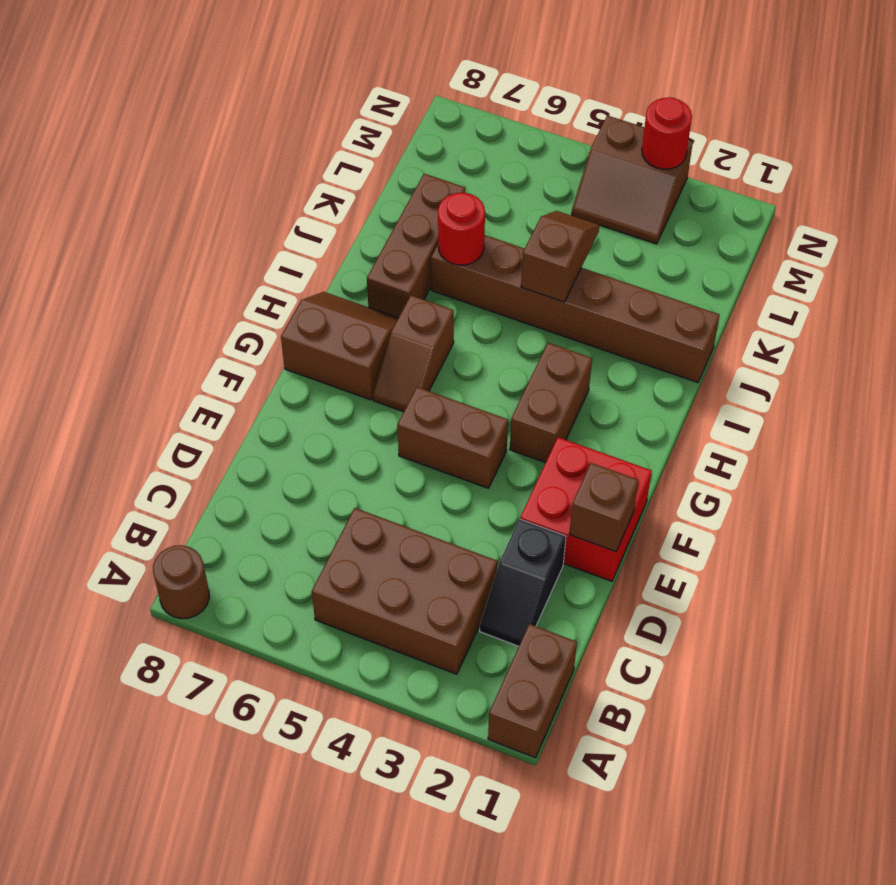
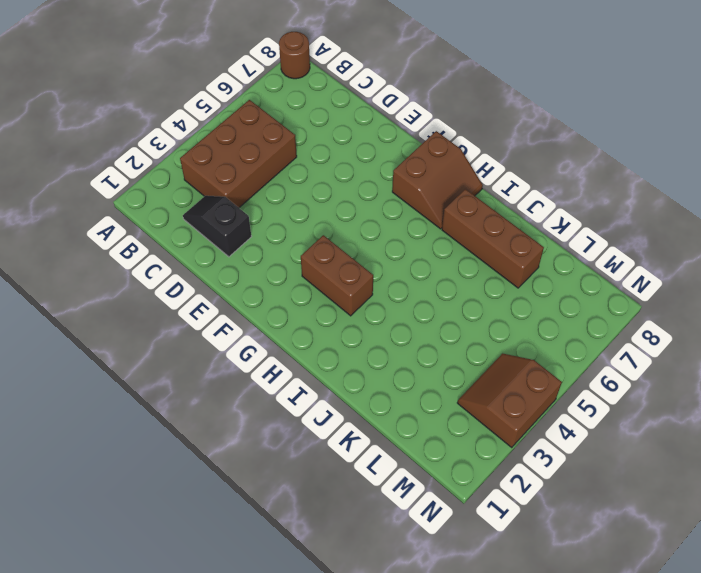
none -> brown brick A1:B1 level 1
none -> red brick E1:F2 level 1
none -> brown brick F4:F5 level 1

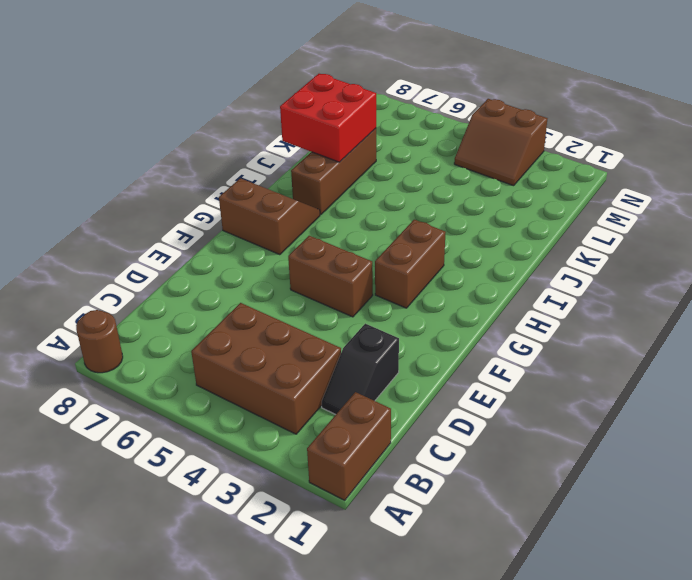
red brick J7:K8 level 2 -> red brick E1:F2 level 1
none -> brown slope G6:H6 level 1 top H
none -> brown brick J1:J6 level 1
none -> brown brick E1 level 2

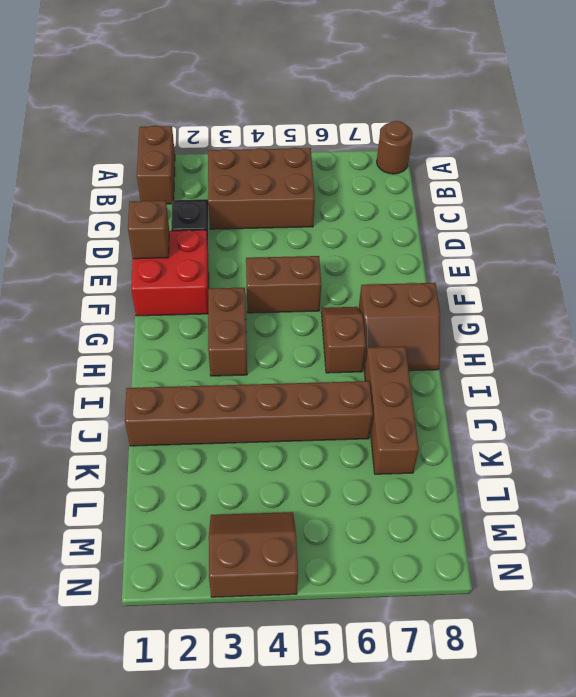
none -> brown slope J4:K4 level 2 top J
none -> red round brick J6 level 2
none -> red round brick N3 level 2

